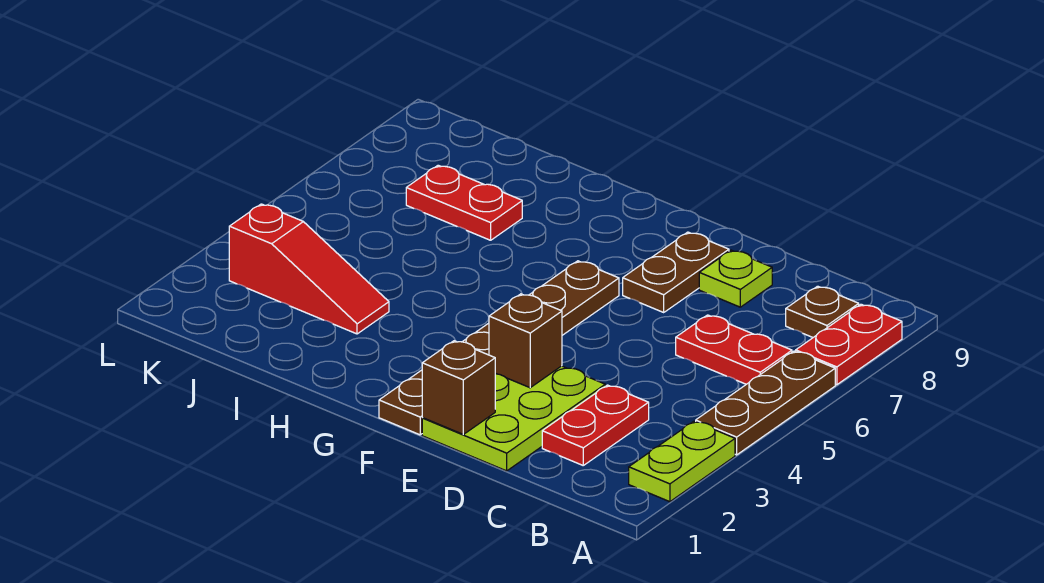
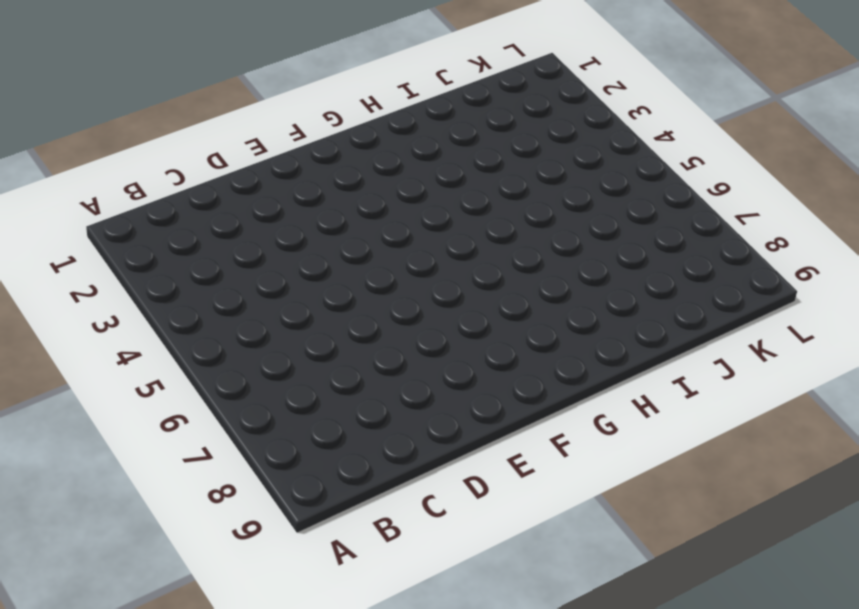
none -> lime plate A2:A3 level 1
none -> brown plate A4:A6 level 1
none -> red plate A7:A8 level 1

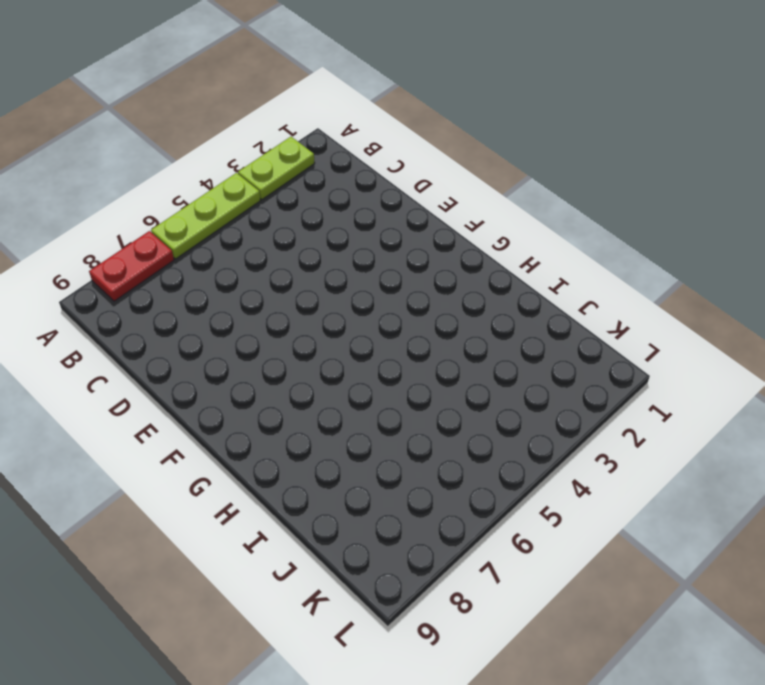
lime plate A4:A6 level 1 -> brown plate A4:A6 level 1
none -> red plate B6:C6 level 1
none -> brown plate B8 level 1
none -> red plate C2:C3 level 1

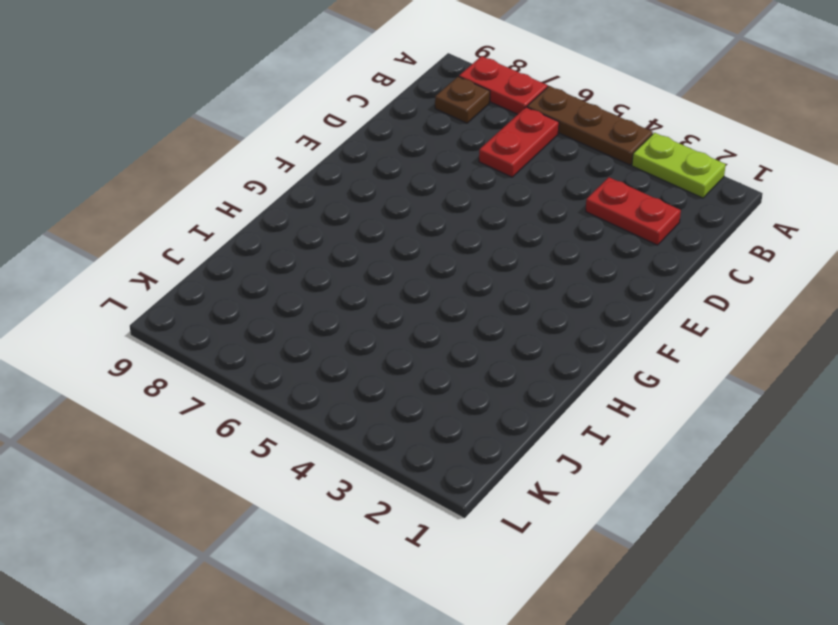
none -> lime plate D1:E3 level 1
none -> lime plate D8 level 1
none -> brown plate E7:E8 level 1

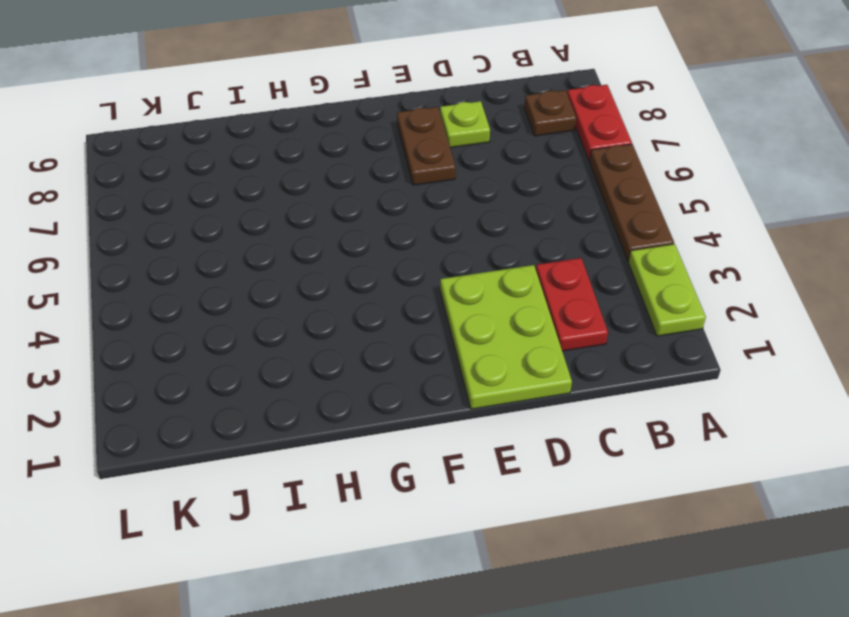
none -> red plate B6:C6 level 1
none -> brown plate F1:F6 level 1
none -> red slope I3:K3 level 1 top K

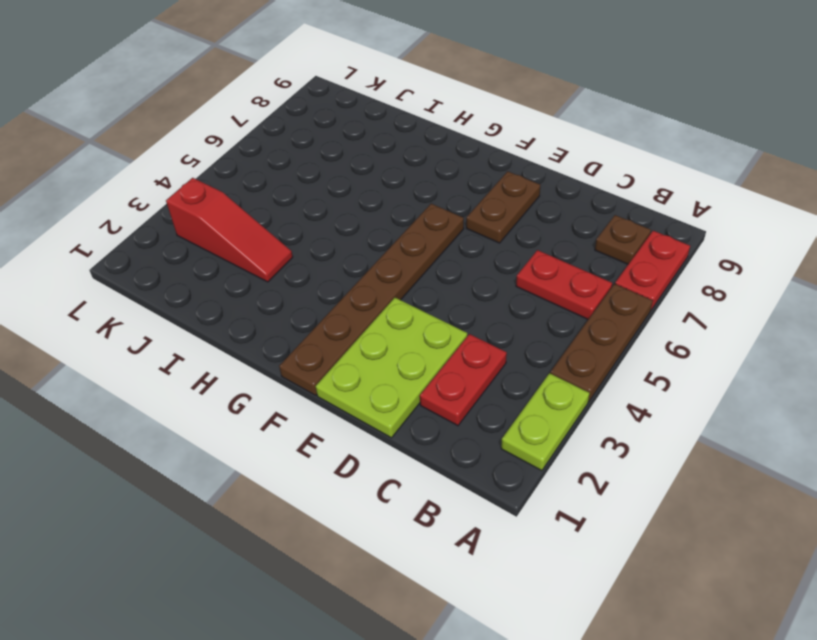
none -> lime plate D8 level 1
none -> red plate I7:J7 level 1
none -> brown brick E1 level 2

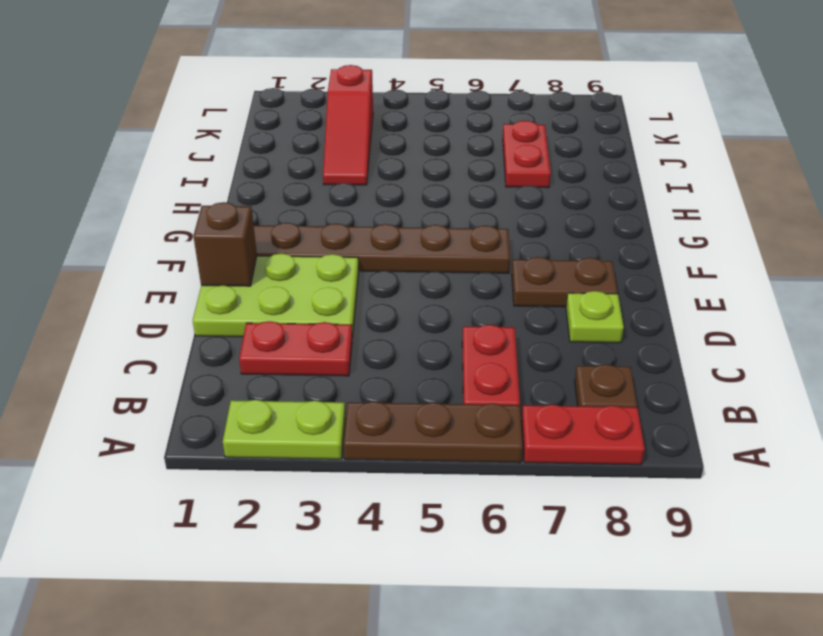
none -> brown brick E3 level 2

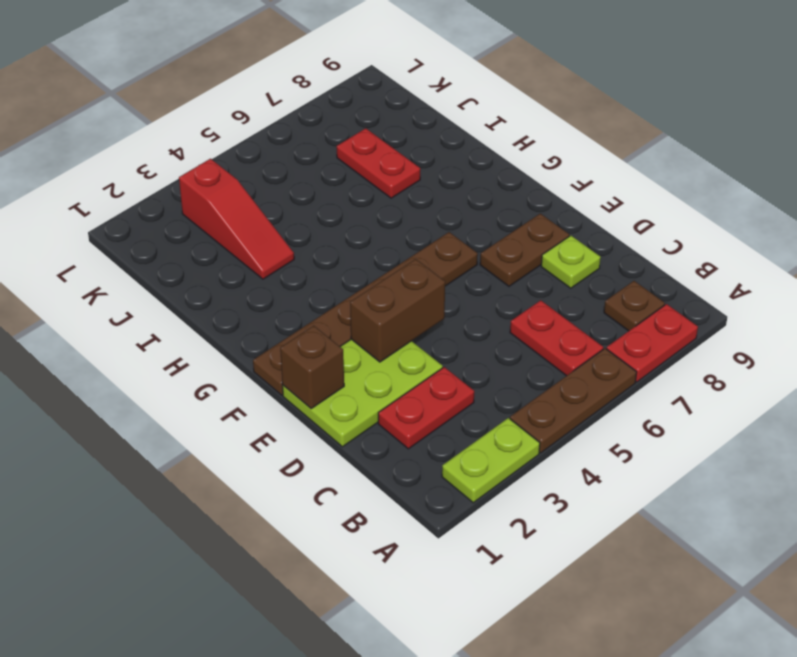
brown brick E3:E4 level 2 -> brown brick E3 level 2

